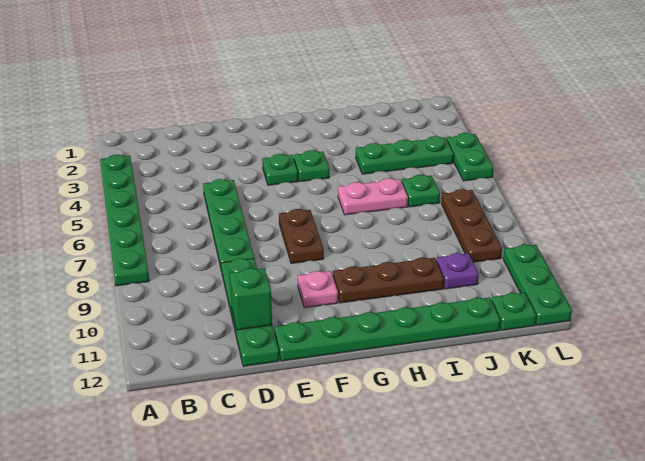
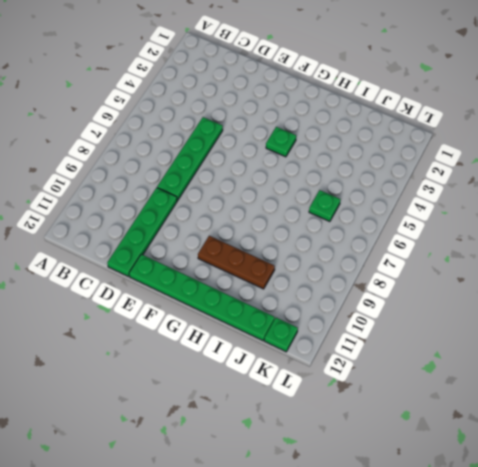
none -> green plate A3:A8 level 1
none -> green plate F4 level 1
none -> brown plate F7:F8 level 1

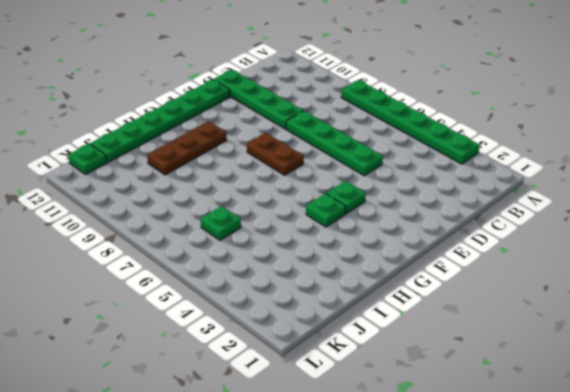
none -> pink plate F10 level 1
none -> pink plate H6:I6 level 1
none -> green plate I4:K4 level 1

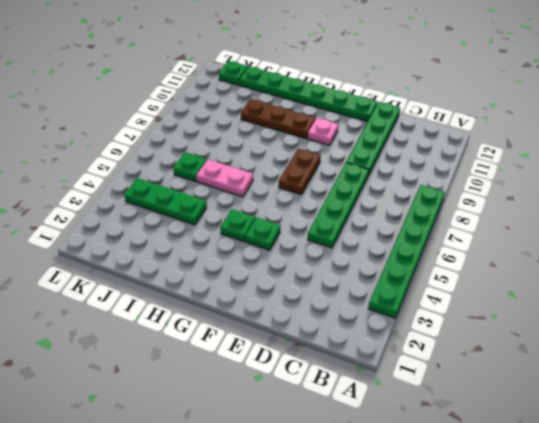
none -> purple plate J10 level 1
none -> brown plate K7:K9 level 1
none -> green plate L4:L5 level 1

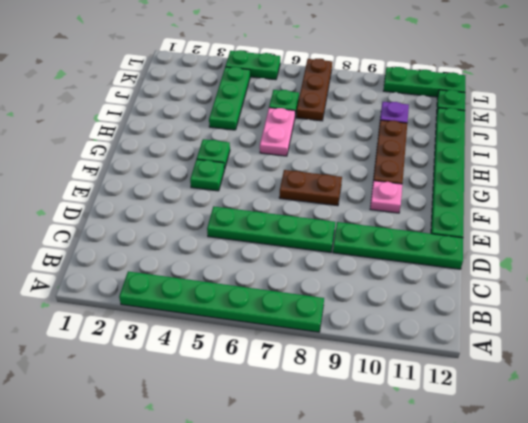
brown plate J7:L7 level 1 -> brown plate K7:K9 level 1
none -> green brick D11 level 2

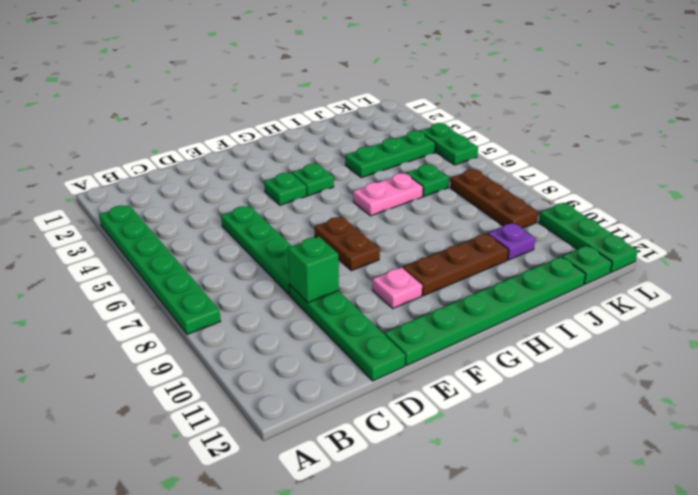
green brick D9 level 2 -> green brick D11 level 2

